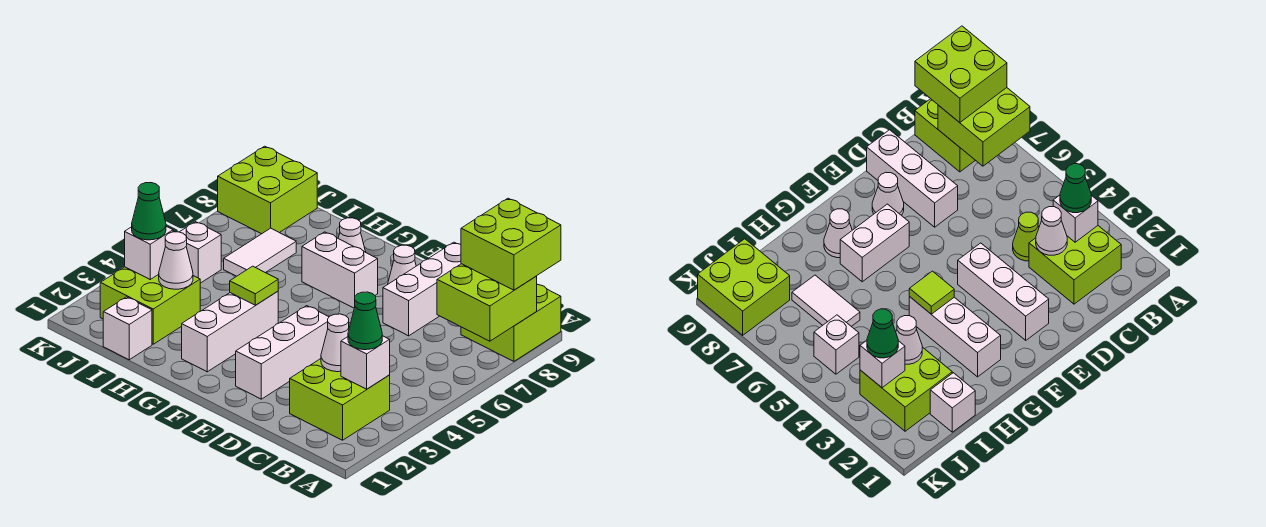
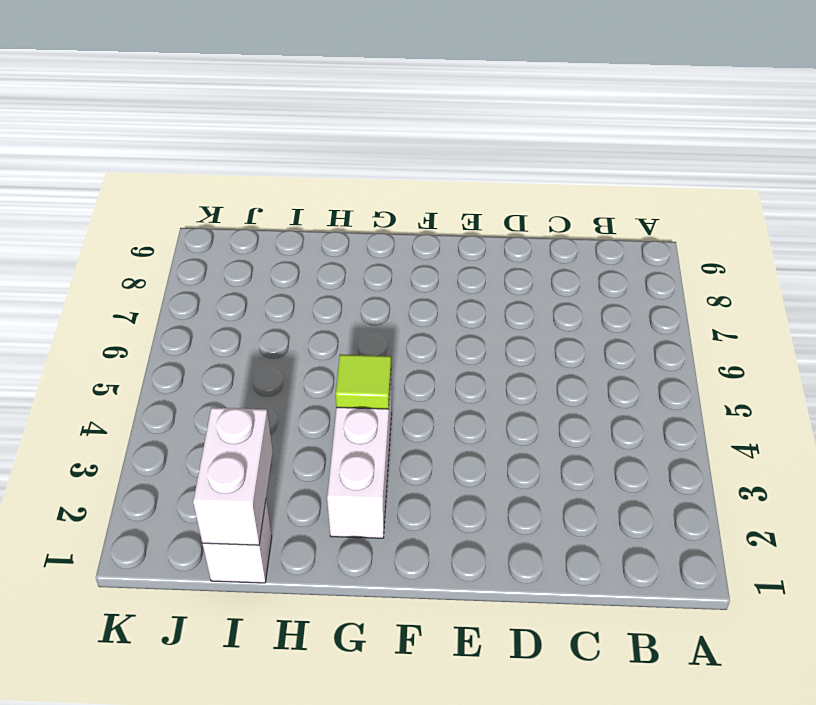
white brick I1:I2 level 2 -> white brick F7:G7 level 1
none -> lime brick A8:B9 level 1
none -> lime brick B2:C3 level 1
none -> lime cone C4 level 1

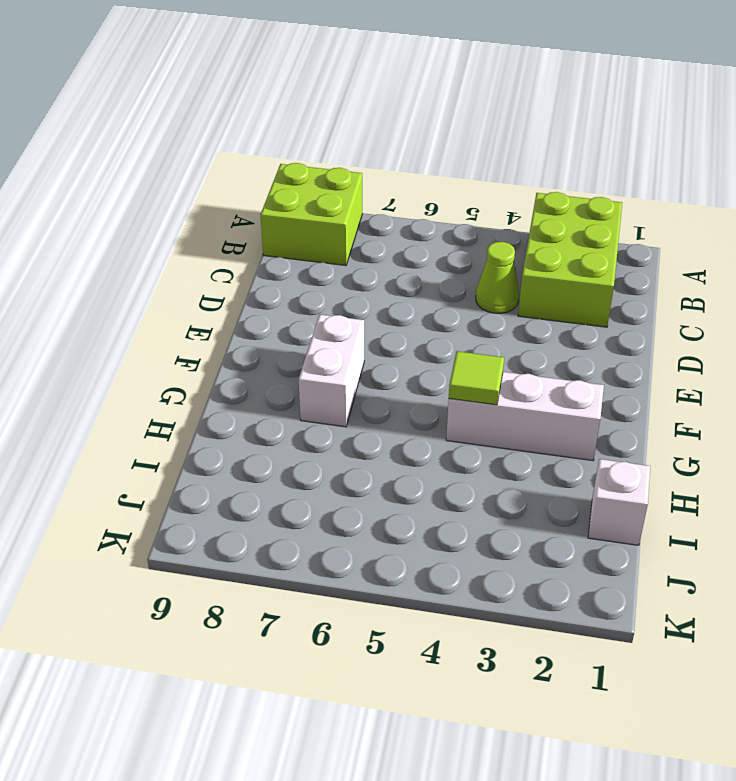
lime brick A2:C3 level 1 -> lime brick B2:C3 level 1
none -> white brick D7:D9 level 1
none -> white brick E2:E4 level 1
none -> white cone E8 level 1

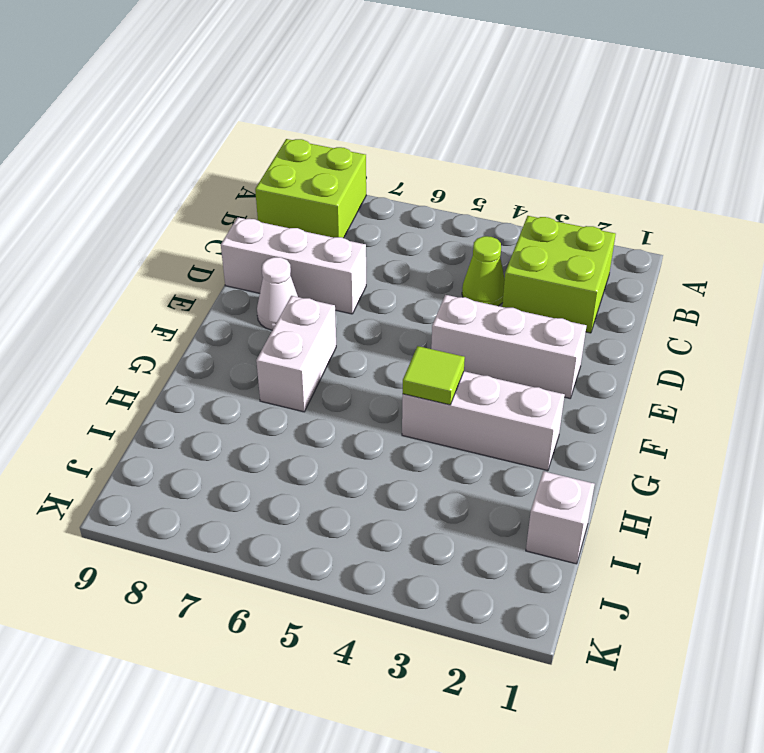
none -> white cone G8 level 1
none -> lime brick I2:J3 level 1
none -> white tile I6:I7 level 1

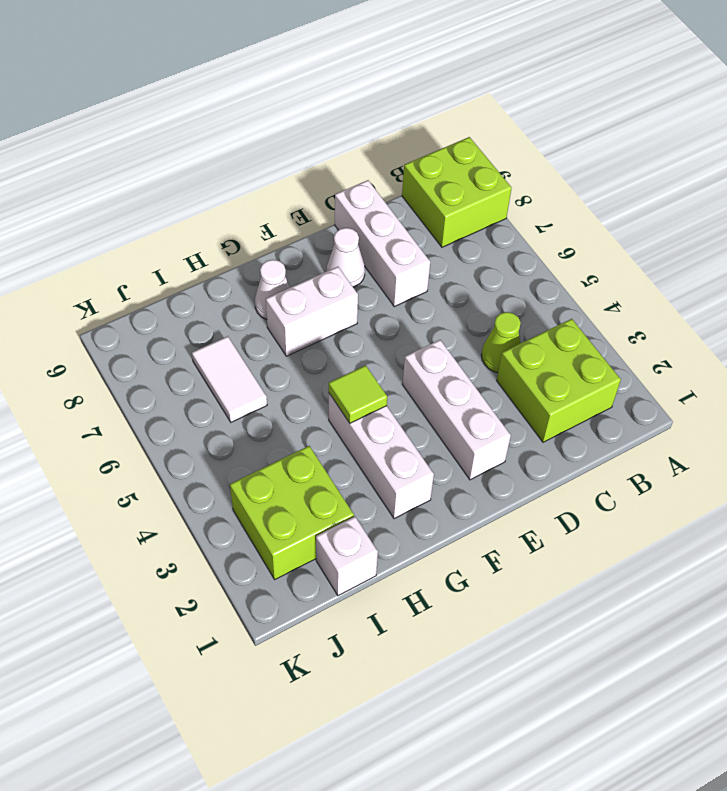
none -> white brick J5 level 1
none -> lime brick J8:K9 level 1
none -> lime brick A7:B8 level 2

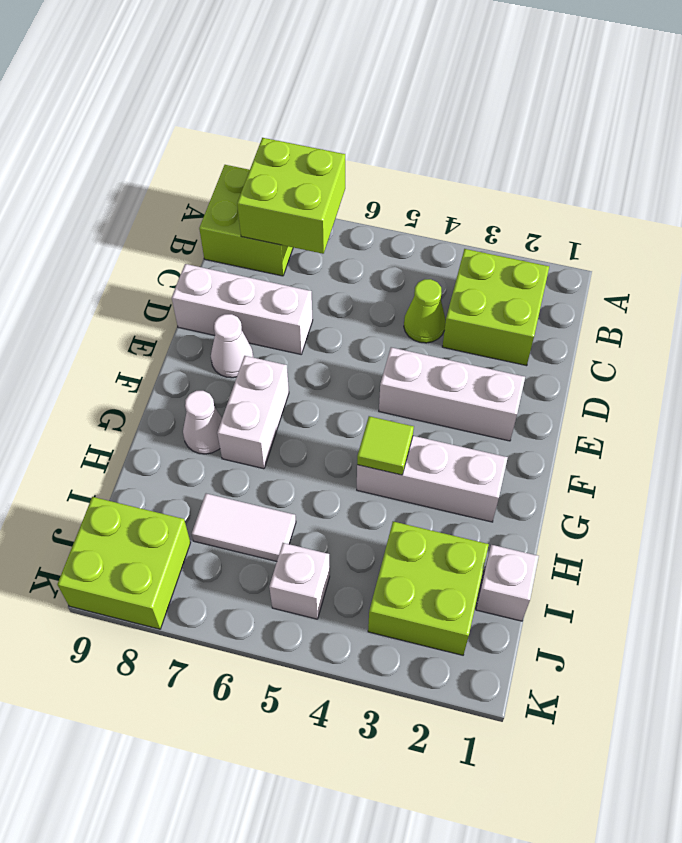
none -> white brick B3 level 2
none -> white cone C3 level 2
none -> white cone I3 level 2

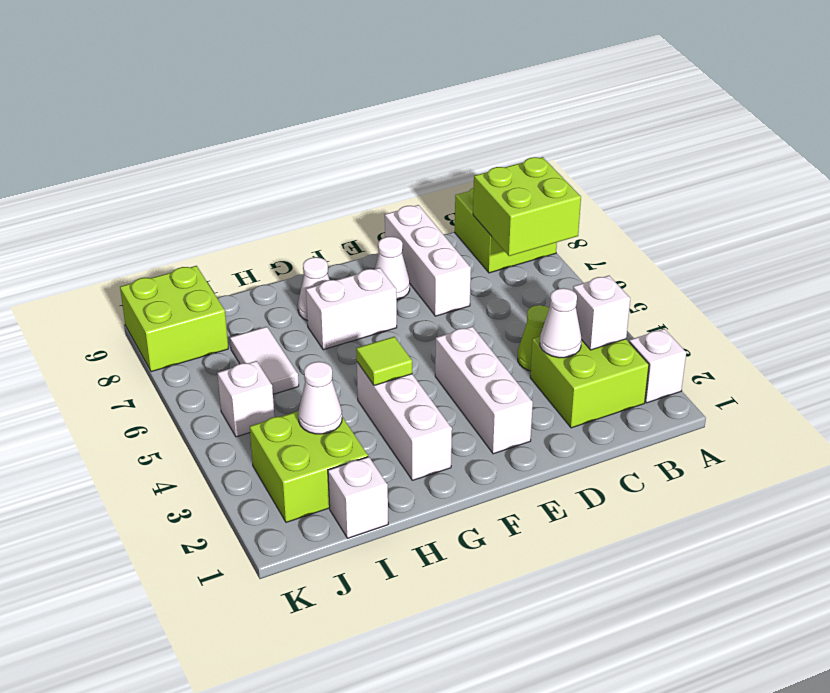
white brick A2 level 1 -> white brick J3 level 2
none -> lime brick A8:B9 level 3
none -> green cone B3 level 3
none -> green cone J3 level 3

